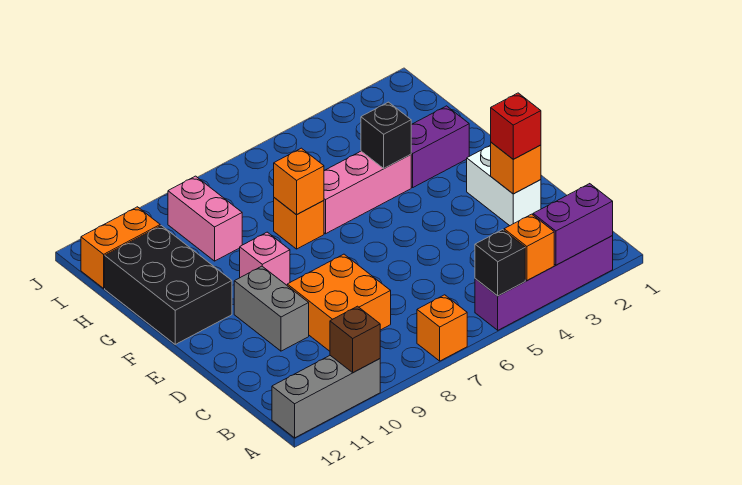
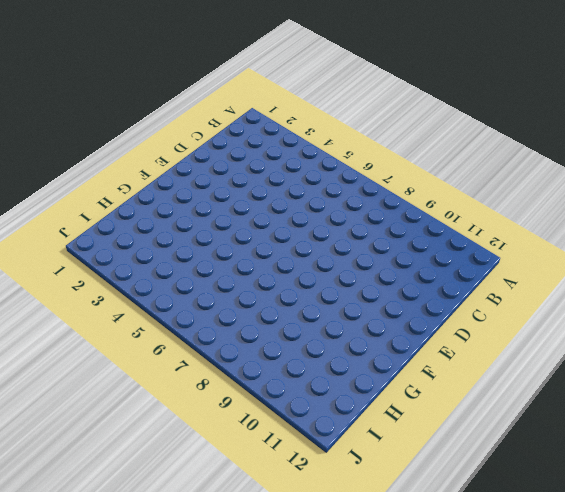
none -> purple brick A2:A5 level 1
none -> orange brick A7 level 1
none -> grey brick A10:A12 level 1

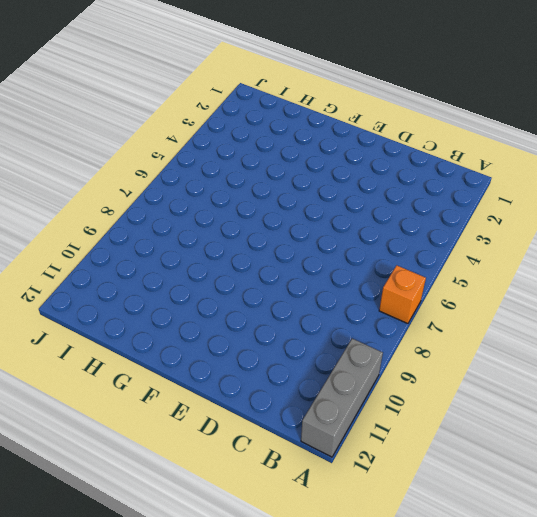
none -> purple brick A2:A5 level 1
none -> orange brick C8:D9 level 1
none -> white brick D2:E2 level 1

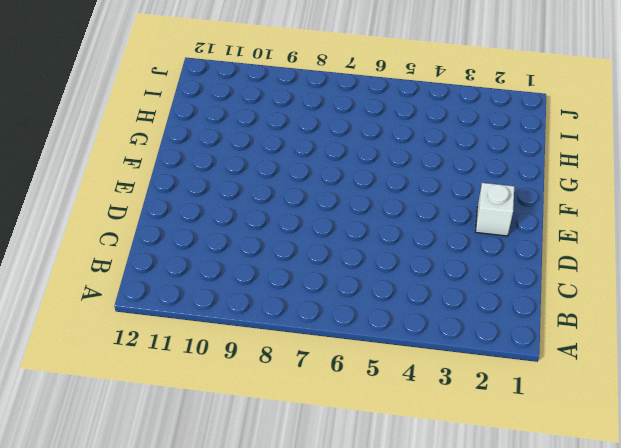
white brick E2 level 1 -> white brick D2:E2 level 1
none -> purple brick A2:A5 level 1
none -> orange brick A7 level 1
none -> grey brick A10:A12 level 1

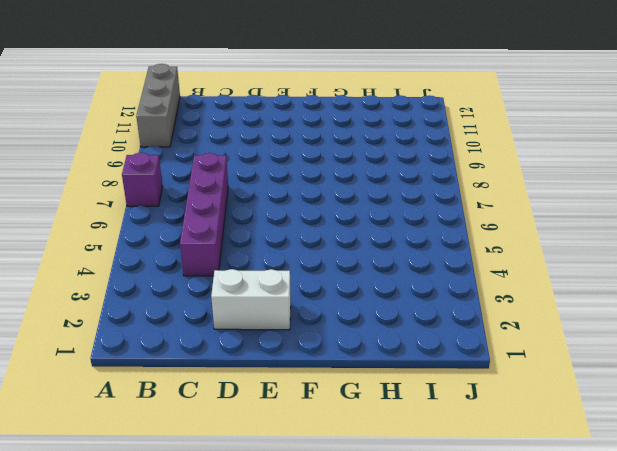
purple brick A7 level 1 -> orange brick A7 level 1
purple brick C4:C7 level 1 -> purple brick A2:A5 level 1
none -> orange brick C8:D9 level 1
none -> grey brick D10:E10 level 1
none -> pink brick F9 level 1

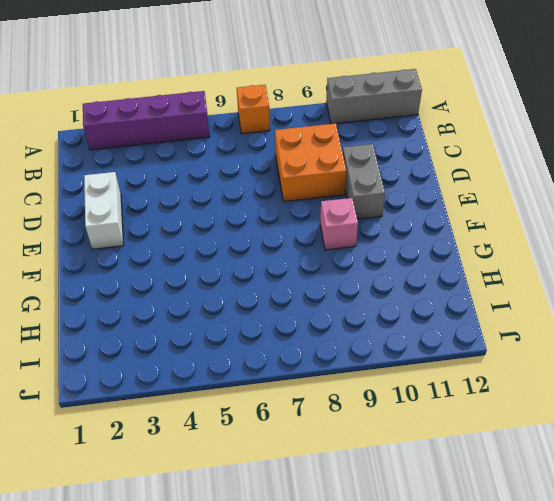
none -> black brick F11:H12 level 1
none -> purple brick G2:G3 level 1
none -> pink brick G4:G6 level 1

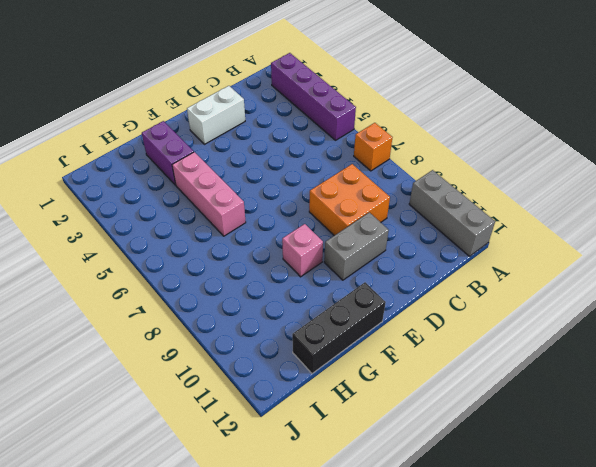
black brick F12:H12 level 1 -> black brick F11:H12 level 1
none -> orange brick G7 level 1
none -> pink brick H9:I9 level 1
none -> orange brick I11:I12 level 1

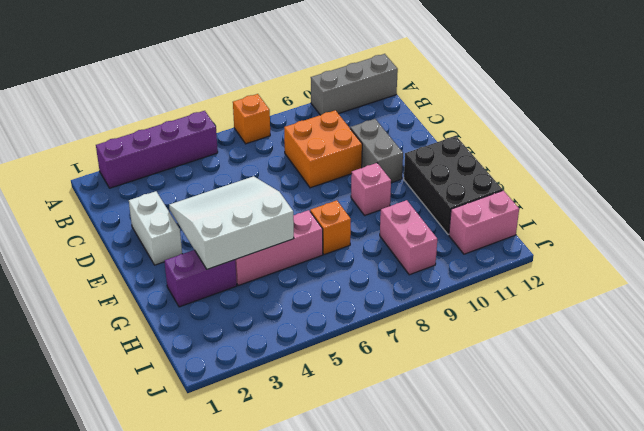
white slope E3:G5 level 2 top G -> black brick G4 level 2
pink brick I11:I12 level 1 -> orange brick I11:I12 level 1
none -> purple brick A2:A3 level 2
none -> orange brick A4 level 2
none -> black brick A5 level 2

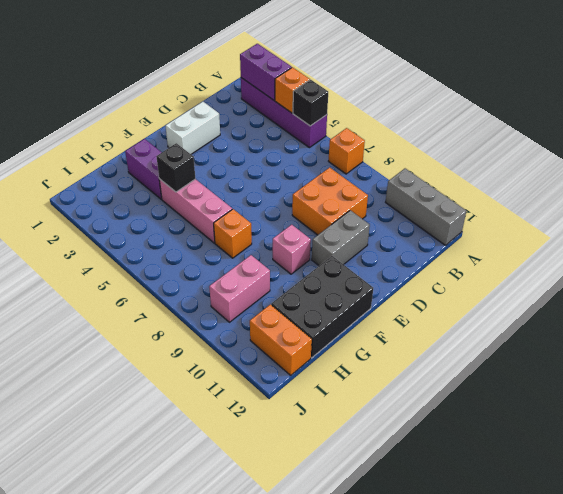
none -> brown brick A10 level 2
none -> orange brick D2 level 2
none -> orange brick G7 level 2

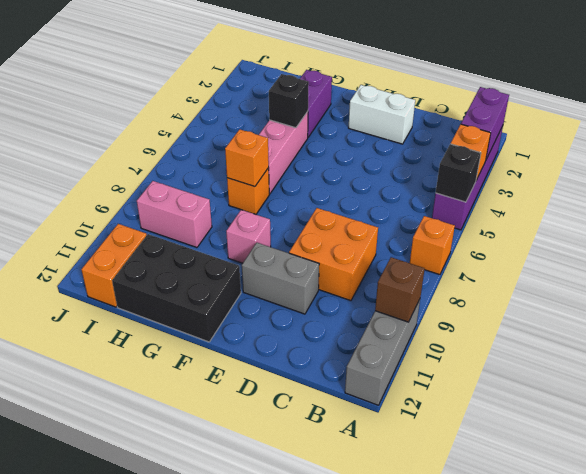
none -> orange brick D2 level 2
none -> red brick D2 level 3

